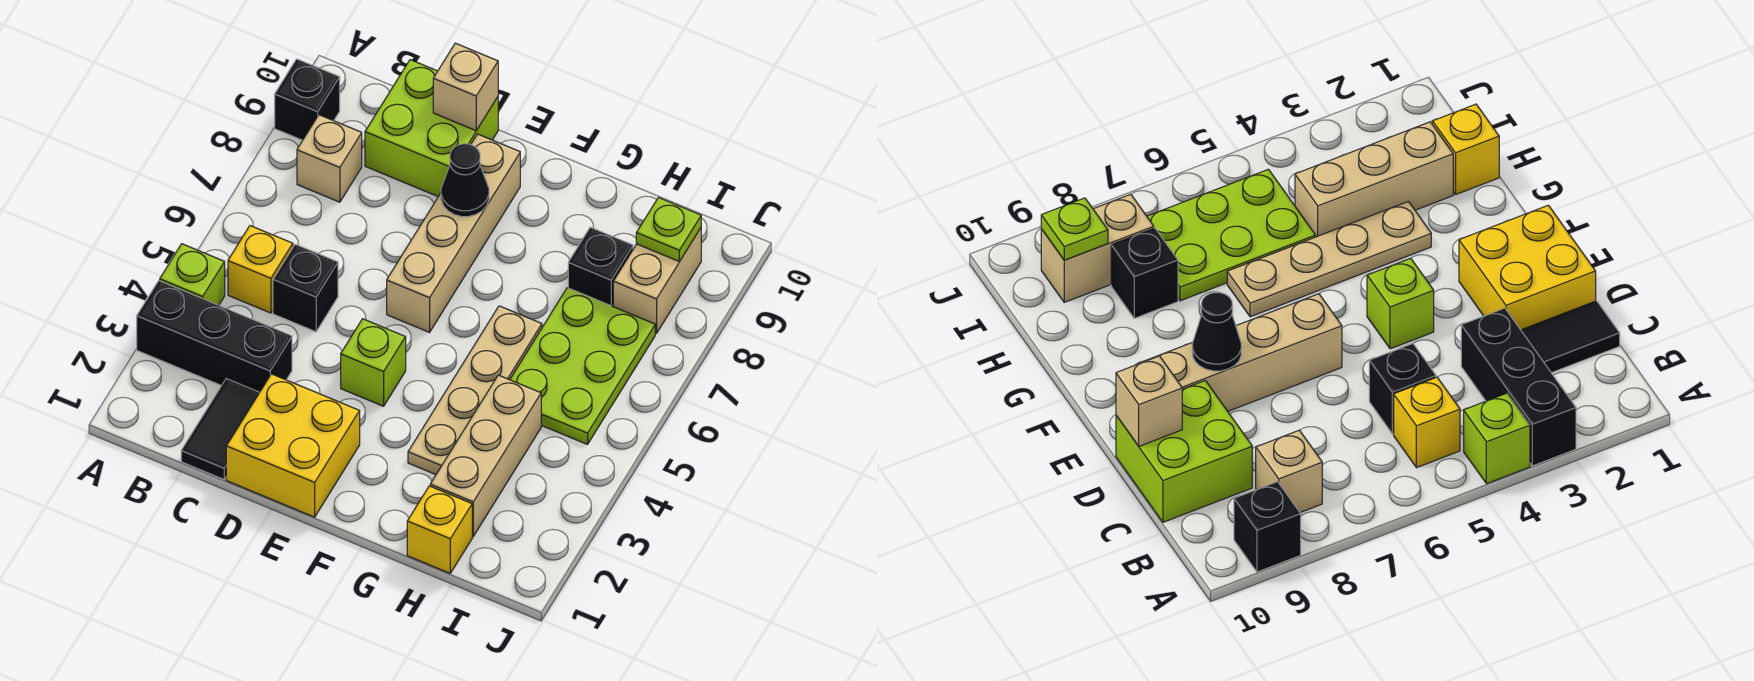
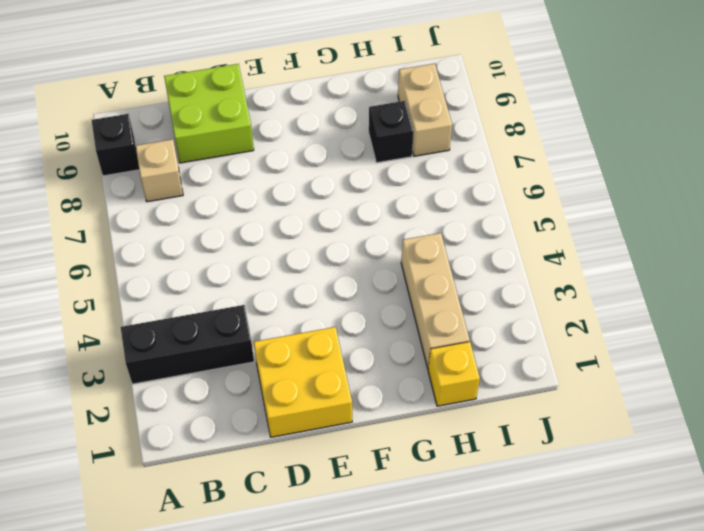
none -> lime brick A4 level 1
none -> yellow brick B5 level 1
none -> black tile C1:C2 level 1

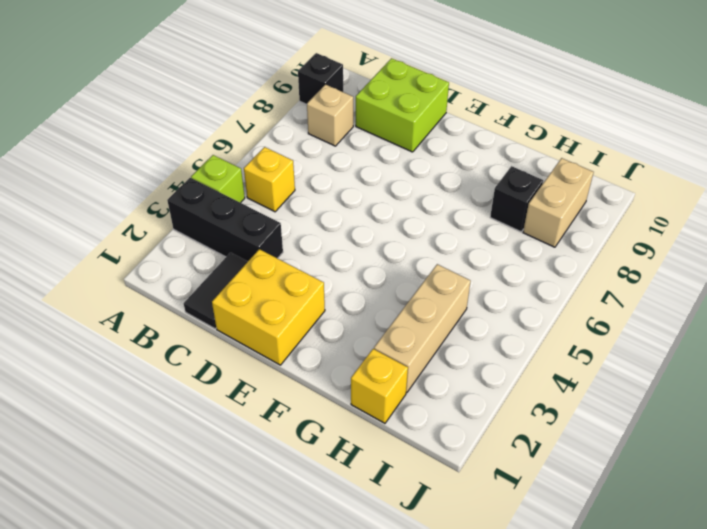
none -> black brick C5 level 1
none -> lime brick E4 level 1
none -> tan brick E6:E9 level 1

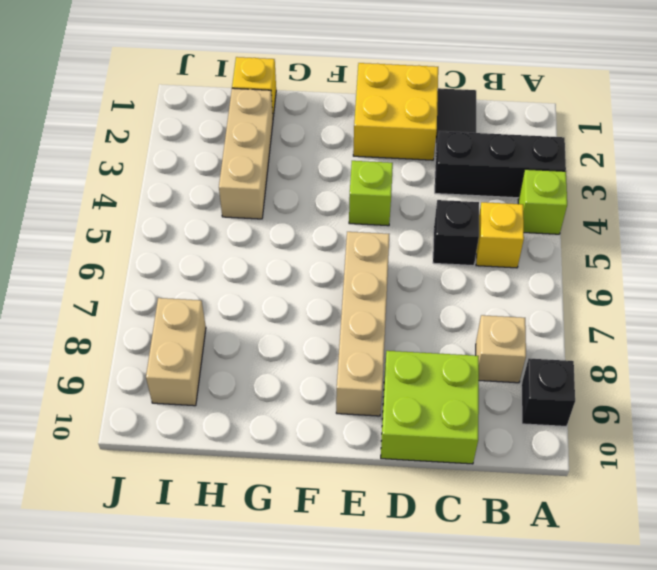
none -> tan plate G3:G6 level 1
none -> lime plate H5:I7 level 1
none -> black brick H8 level 1

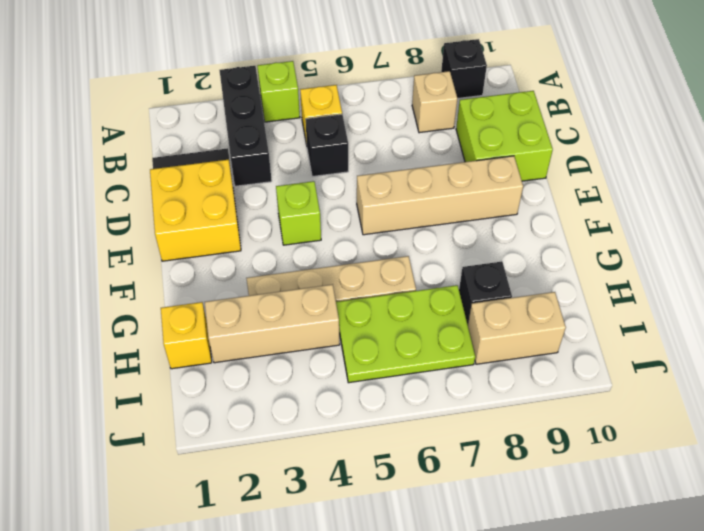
none -> tan brick D10 level 2
none -> black cone E8 level 2
none -> lime plate I9 level 2

